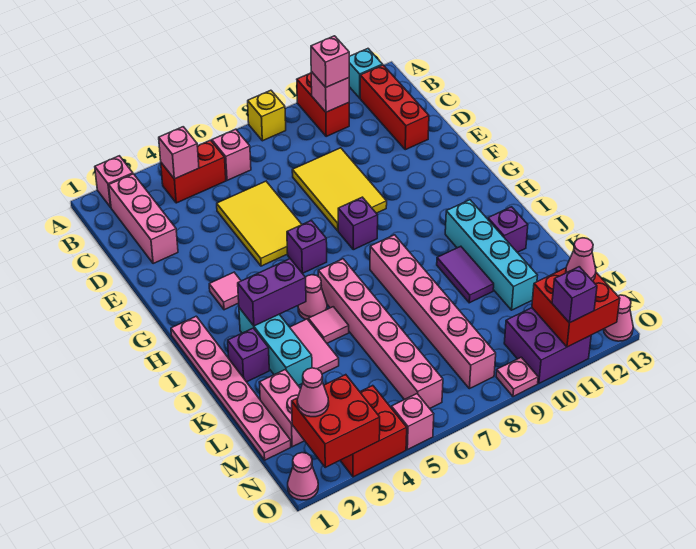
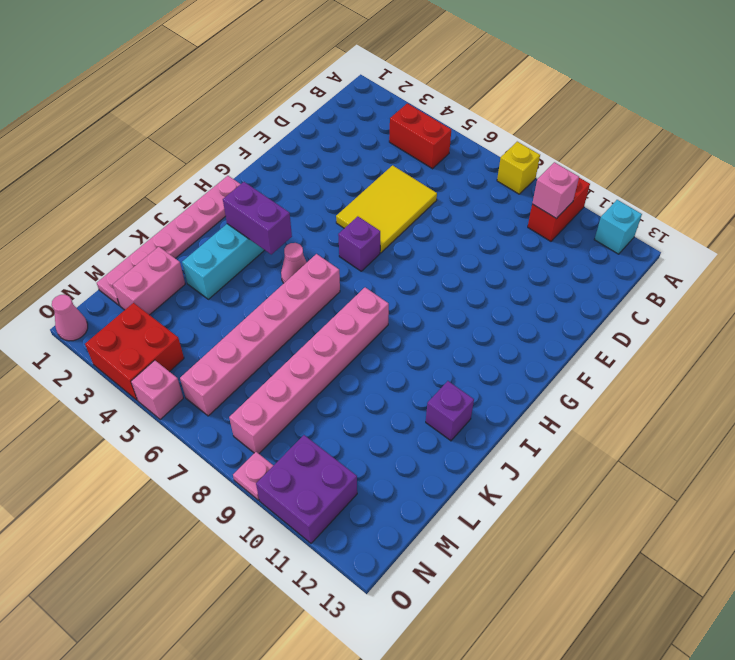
none -> pink brick A2 level 1
none -> pink brick B2:D2 level 1
none -> pink brick B6 level 1
none -> red brick B12:D12 level 1

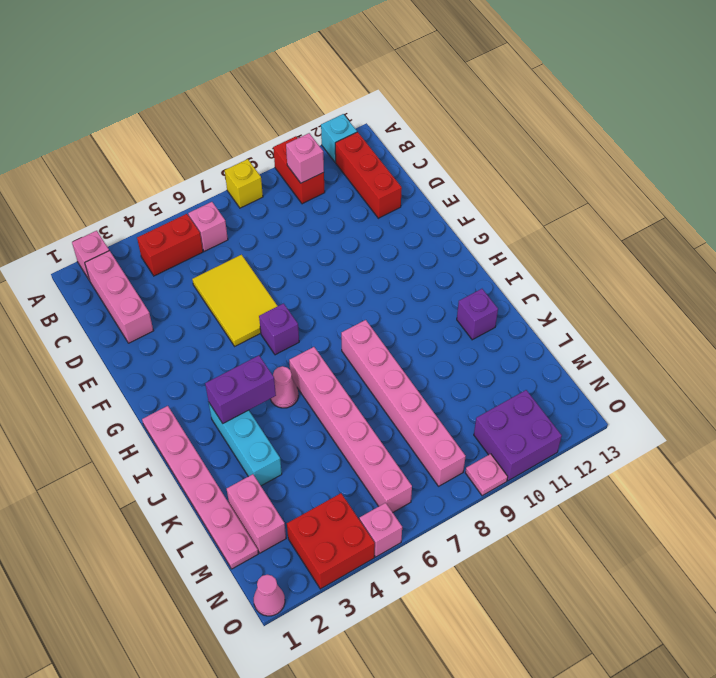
none -> yellow tile D8:F9 level 1
none -> pink tile G3 level 1
none -> purple brick G8 level 1
none -> cyan brick I11:L11 level 1

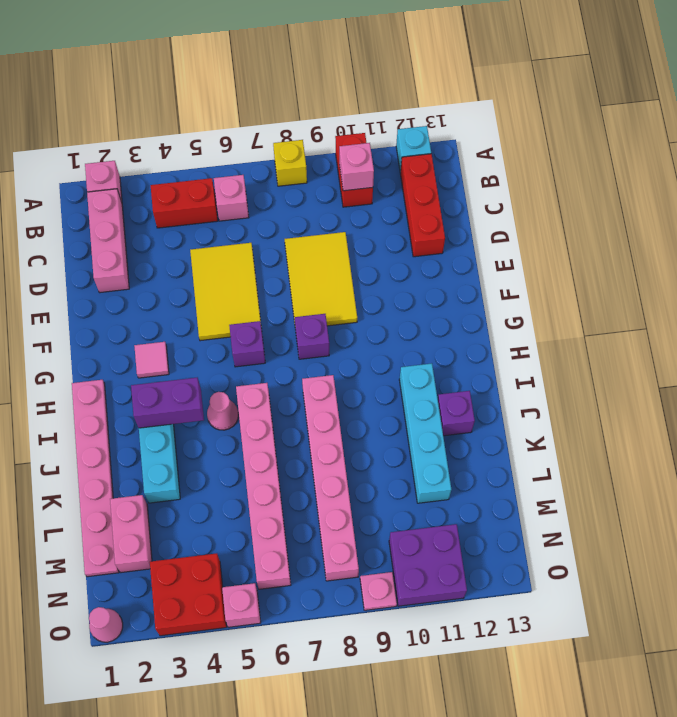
none -> purple brick J2 level 1
none -> pink tile J4:K4 level 1
none -> pink tile J5 level 1
none -> purple tile J10:K10 level 1

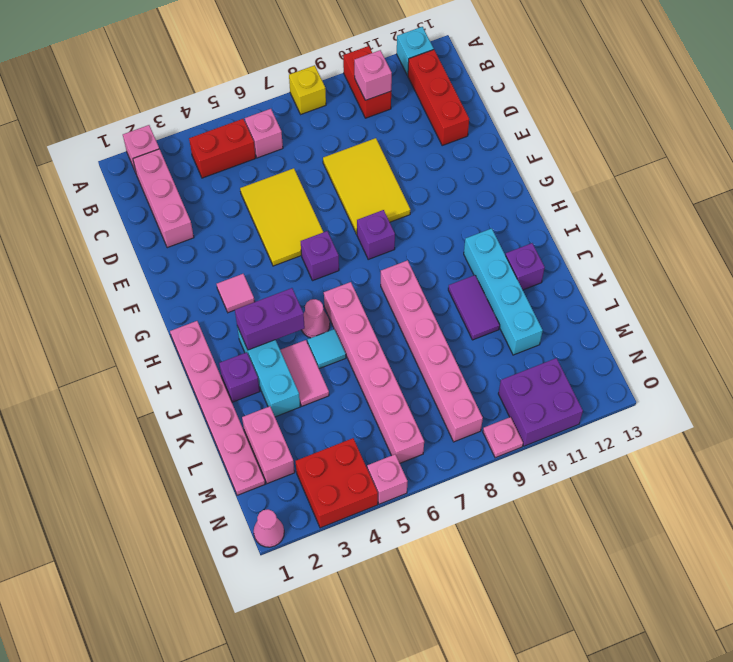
cyan tile J5 level 1 -> pink tile J5 level 1
none -> pink cone O13 level 1
none -> pink brick B4 level 2
none -> red brick N2:O3 level 2
none -> red brick N11:O12 level 2

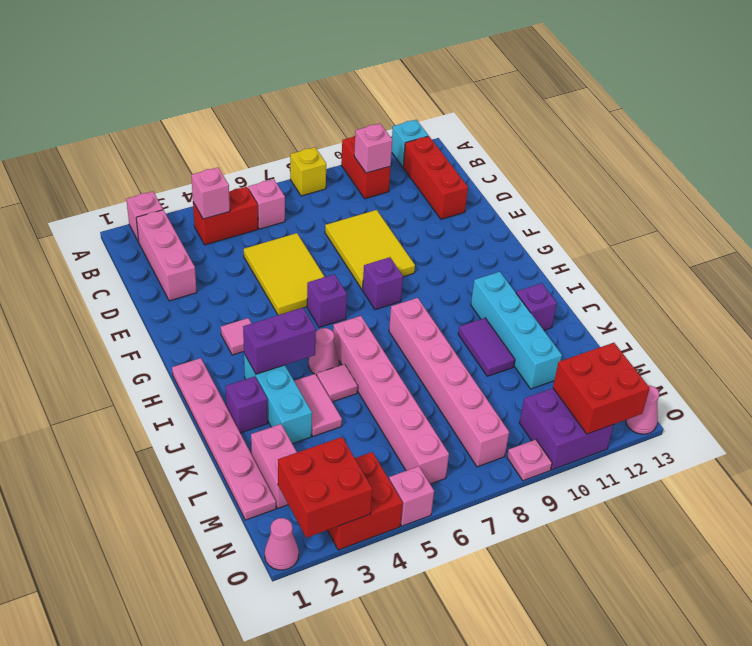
none -> pink brick B10 level 3
none -> pink cone N2 level 3
none -> pink cone N12 level 3
none -> purple brick O11 level 3

